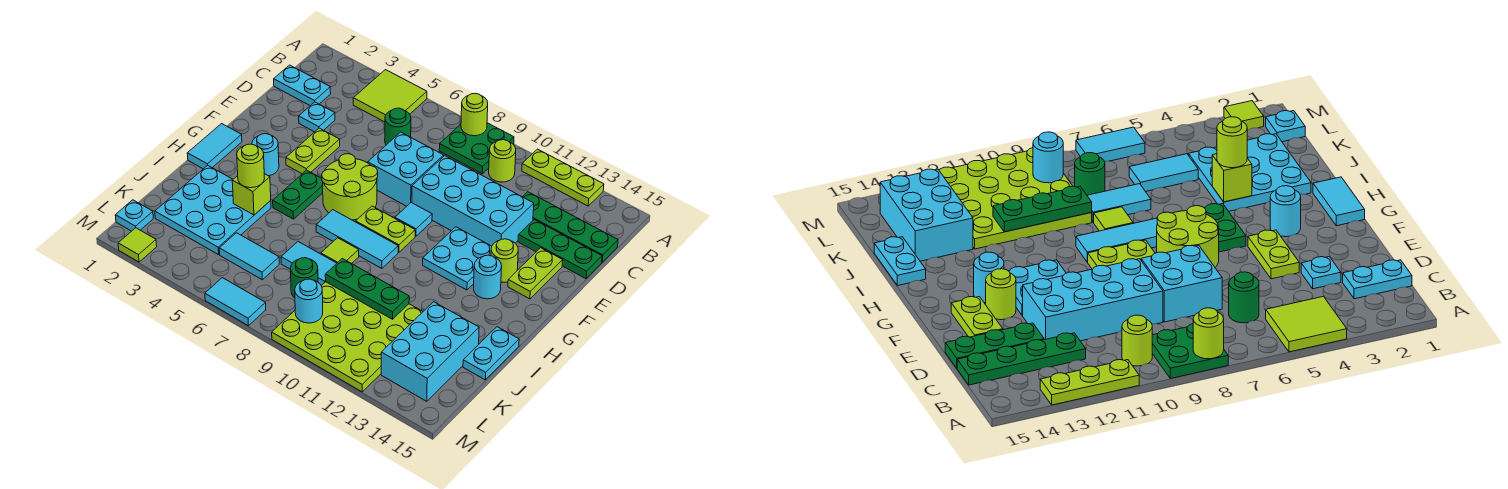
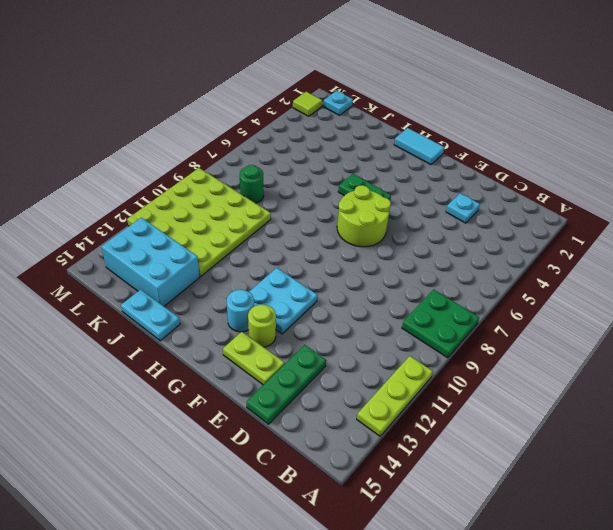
none -> lime tile A4:B5 level 1
none -> lime round brick B10 level 1
none -> cyan plate C1:C2 level 1
none -> green round brick C6 level 1

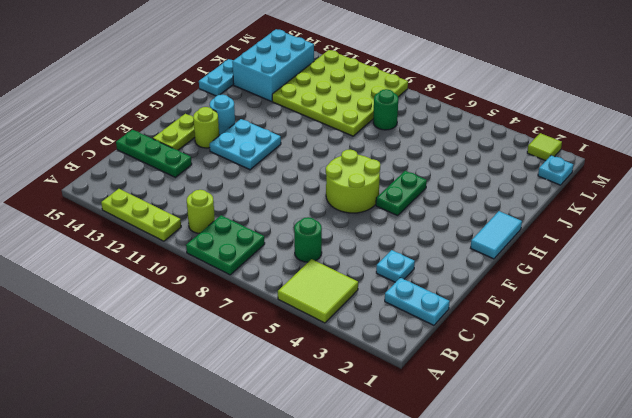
none -> green plate C12:C15 level 1
none -> cyan brick D7:E8 level 1
none -> cyan brick D9:E12 level 1
none -> lime plate E4:F4 level 1

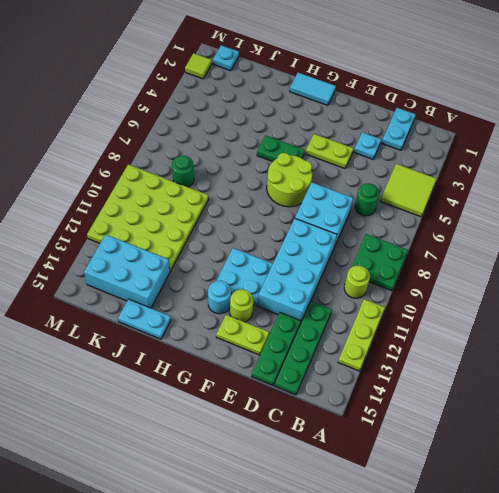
none -> cyan tile F9 level 1
none -> cyan round brick G3 level 1
none -> lime plate G8:G9 level 1
none -> cyan tile H7:H9 level 1

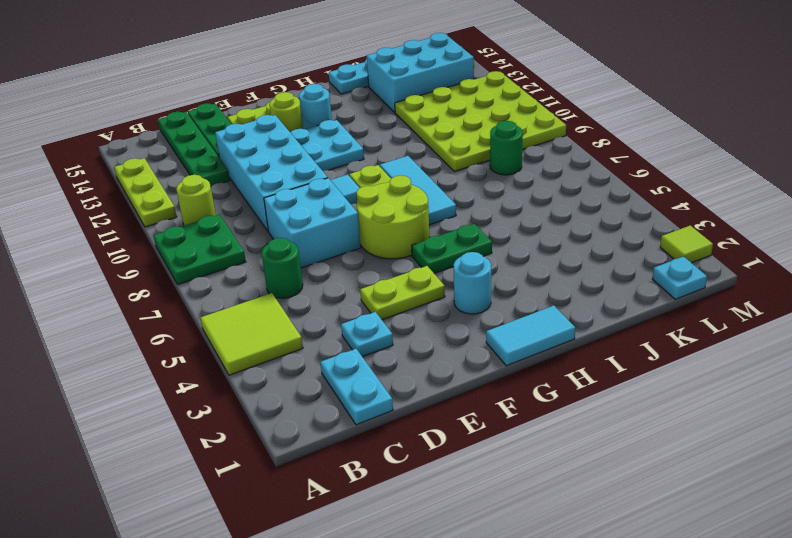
none -> cyan plate I2:K4 level 1
none -> lime tile I8 level 1
none -> cyan tile J7:J8 level 1
none -> cyan tile K5:K6 level 1

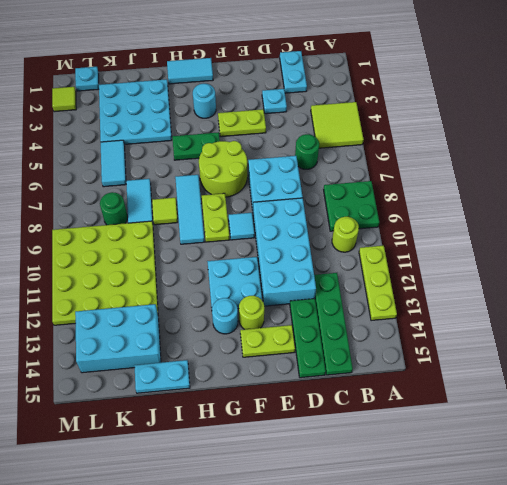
none -> cyan tile M6:M7 level 1
none -> lime round brick A8 level 2
none -> lime brick I4 level 2
none -> green plate J9:J11 level 2

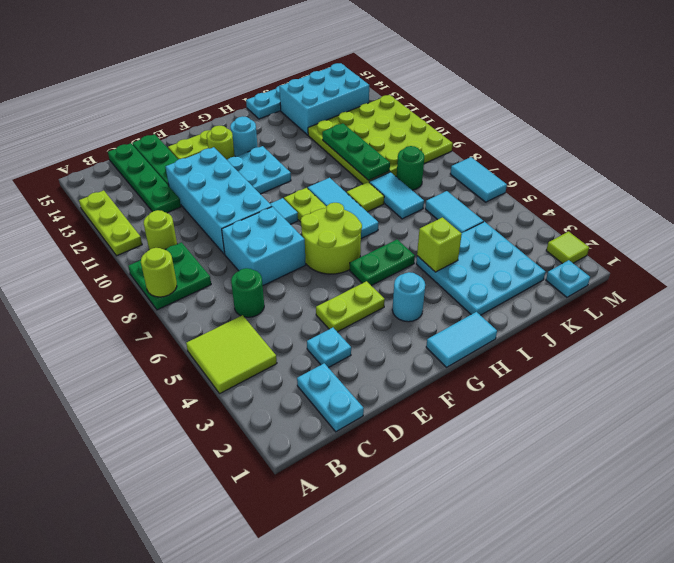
none -> cyan round brick L9 level 2
none -> lime round brick I4 level 3

